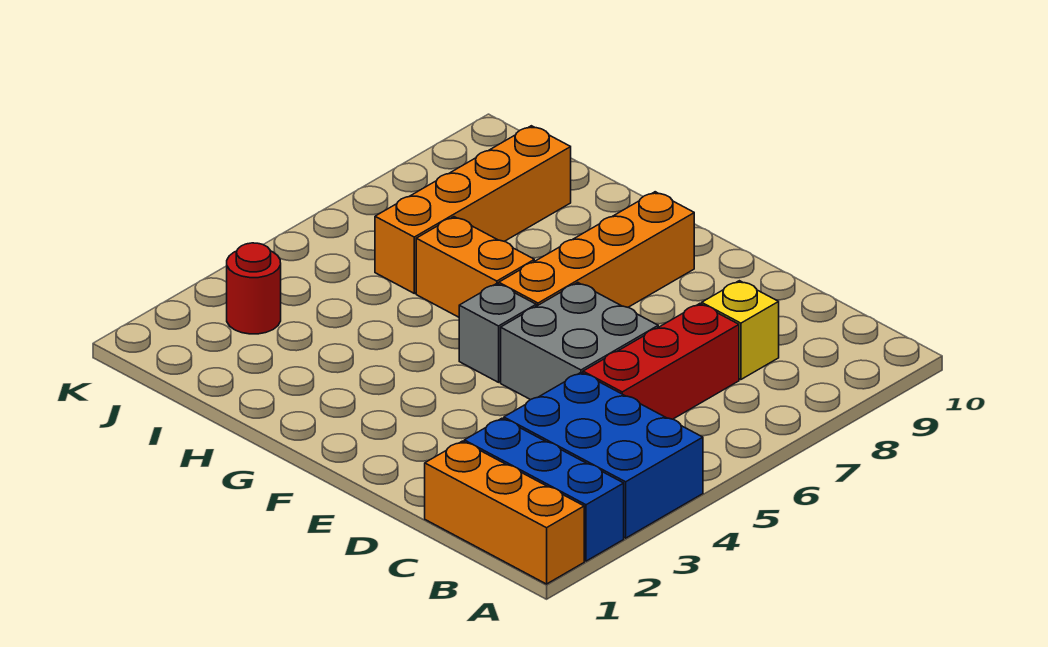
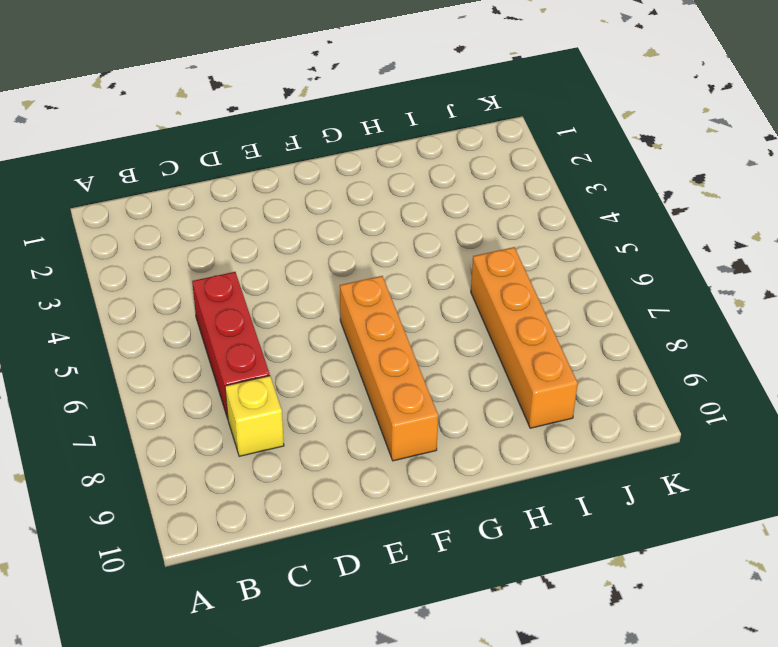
none -> orange brick A1:C1 level 1
none -> blue brick A2:C2 level 1

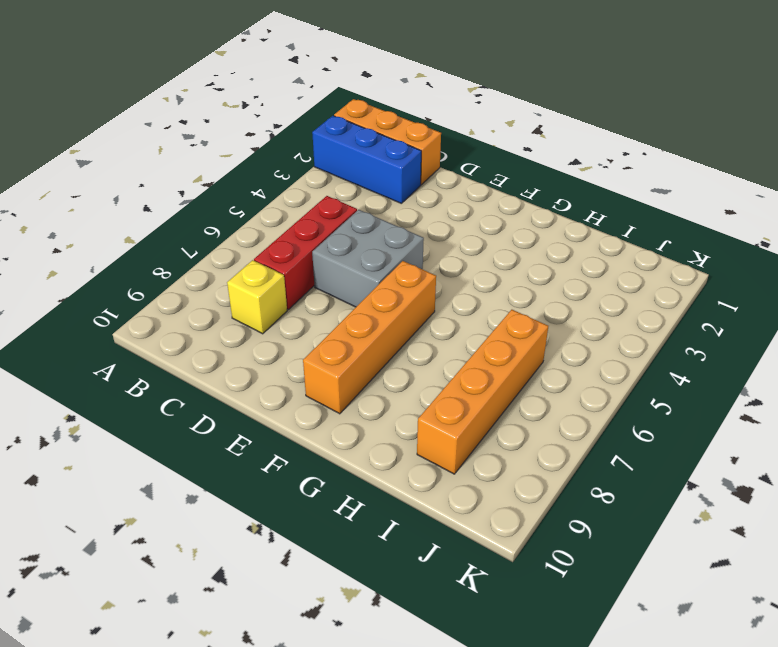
none -> blue brick A3:C4 level 1
none -> grey brick F5 level 1

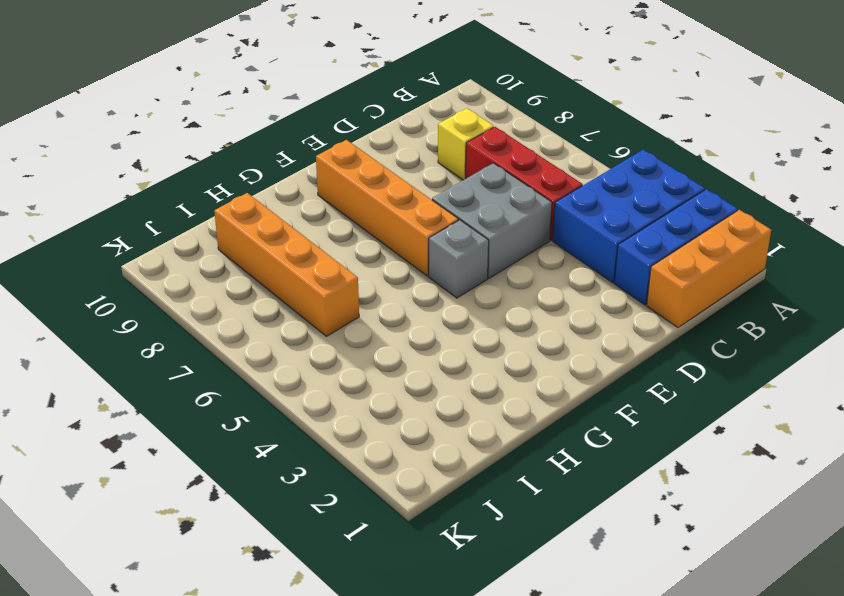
none -> orange brick G6:H6 level 1
none -> red round brick J3 level 1

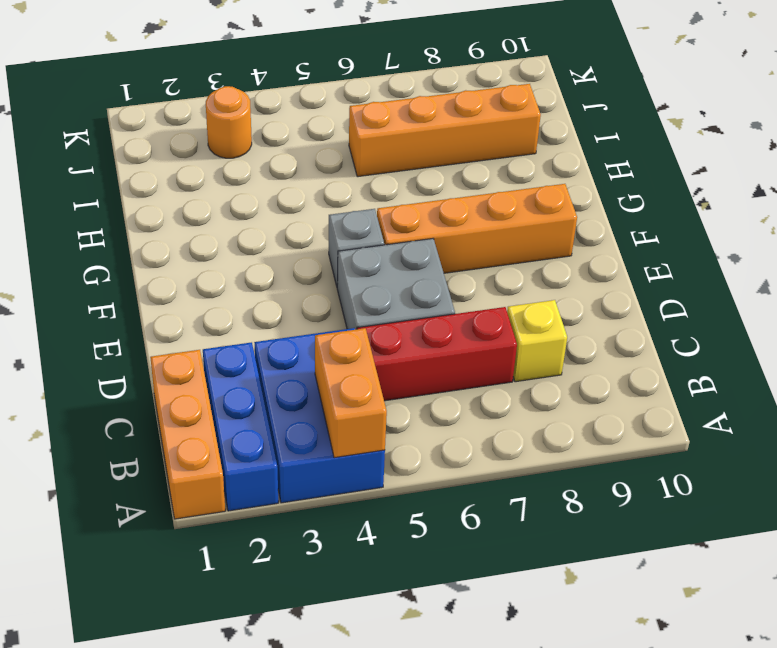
orange brick A4:B4 level 2 -> orange brick G6:H6 level 1
orange round brick J3 level 1 -> red round brick J3 level 1

